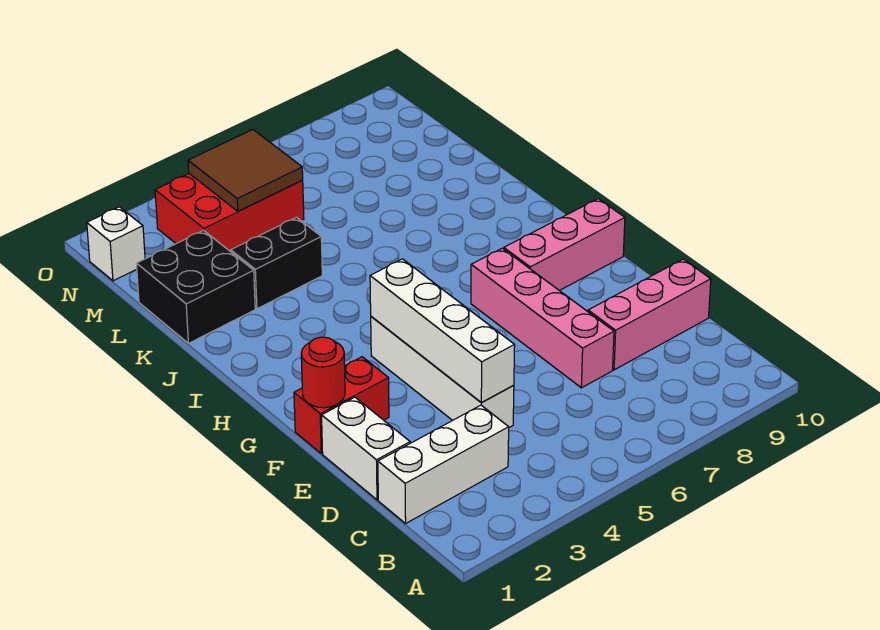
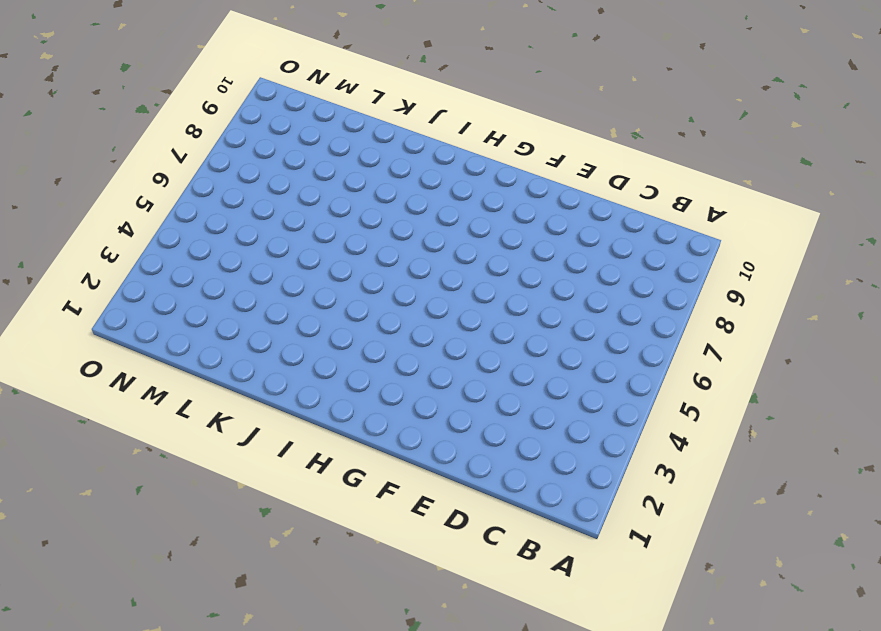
none -> white brick C1:C3 level 1
none -> white brick D1:E1 level 1
none -> white brick D4:G4 level 1

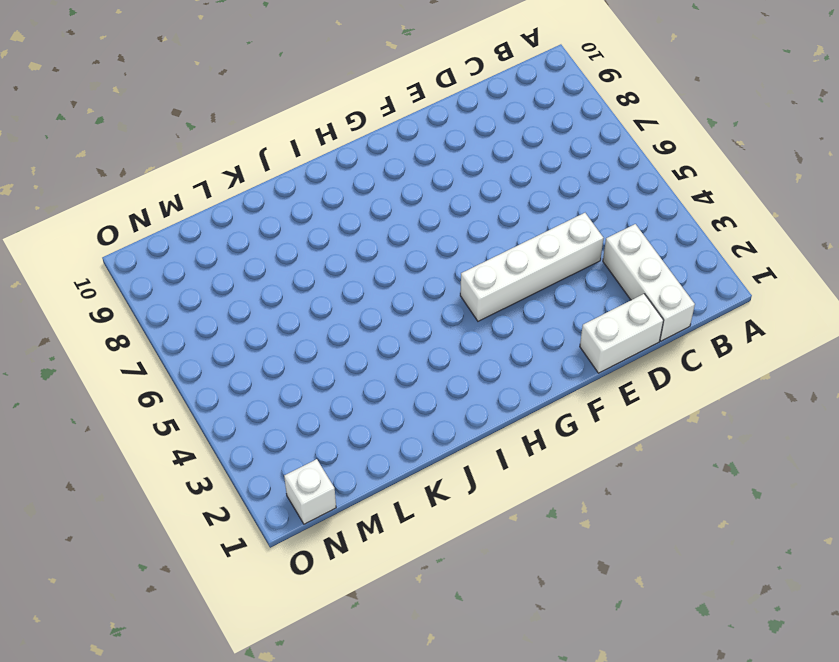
none -> pink brick D7:G7 level 1
none -> pink brick D8:D10 level 1
none -> red brick F1:F2 level 1

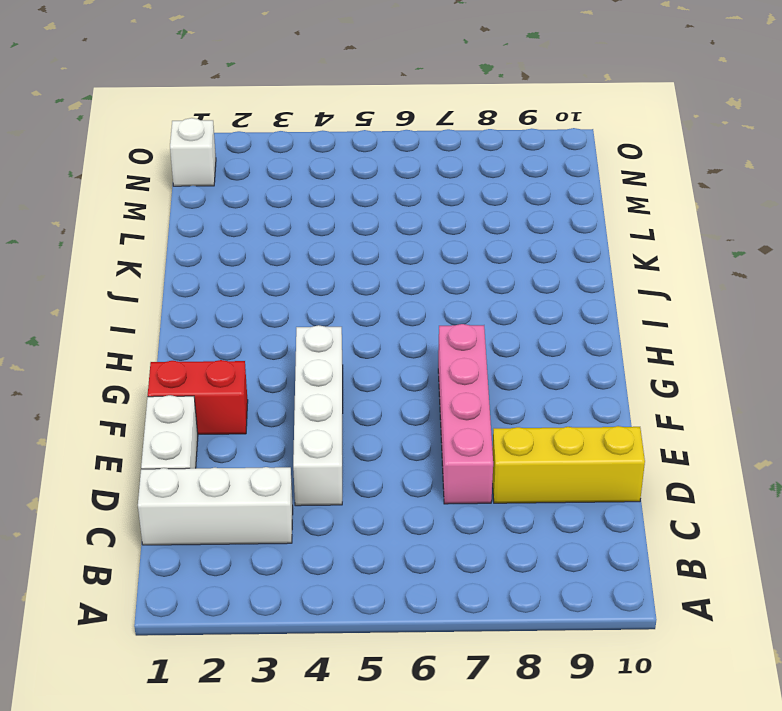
yellow brick D8:D10 level 1 -> pink brick D8:D10 level 1
none -> pink brick G8:G10 level 1
none -> black brick K1:L2 level 1
none -> black brick K3:K4 level 1

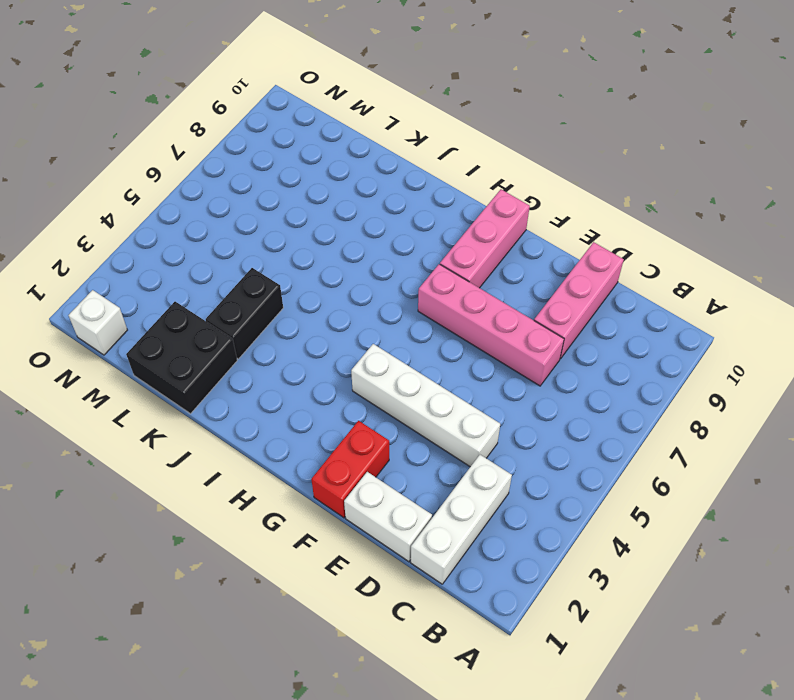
none -> red brick M3:N5 level 1
none -> white brick D4:G4 level 2
none -> red round brick F1 level 2

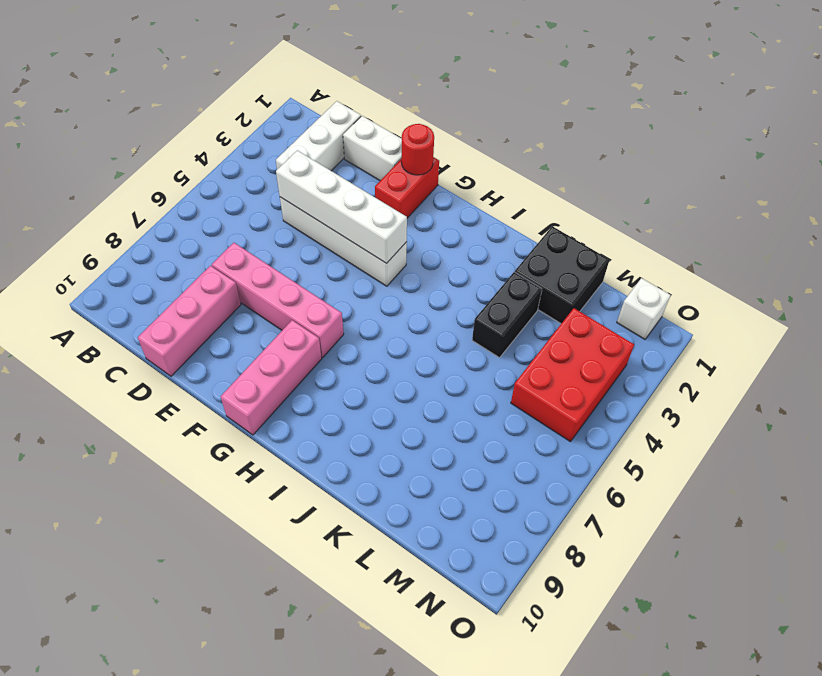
none -> brown tile M4:N5 level 2

